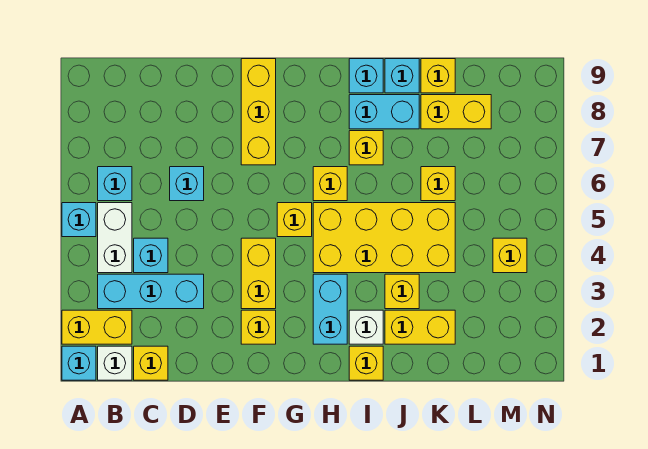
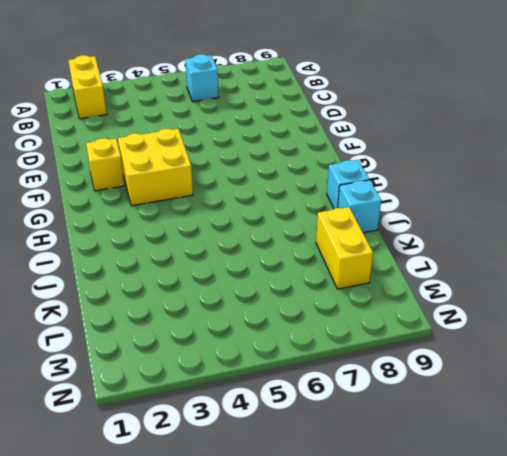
yellow brick F3:G4 level 1 -> yellow brick F3:F4 level 1
none -> cyan brick A1 level 1
none -> cyan brick A5 level 1
none -> white brick B1 level 1

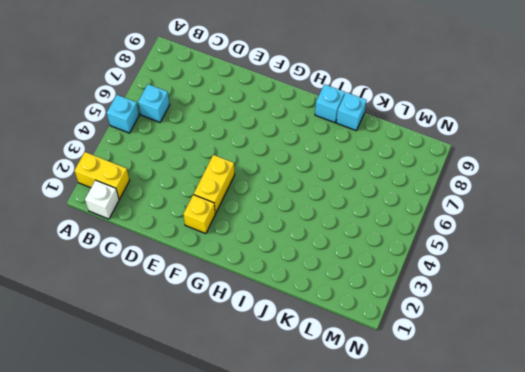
none -> cyan brick A1 level 1
none -> cyan brick B3:D3 level 1
none -> white brick B4:B5 level 1

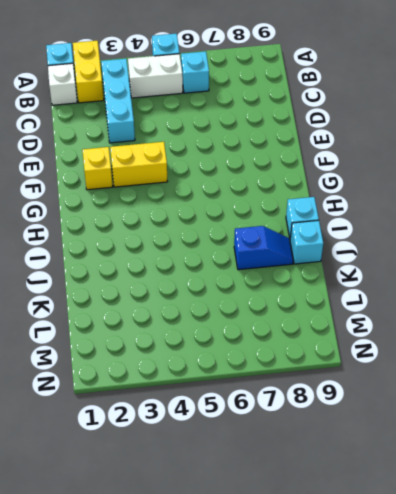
blue slope J7:J8 level 1 top 7 -> cyan brick I8:J8 level 1
none -> yellow brick C1 level 1
none -> cyan brick C4 level 1
none -> cyan brick D6 level 1

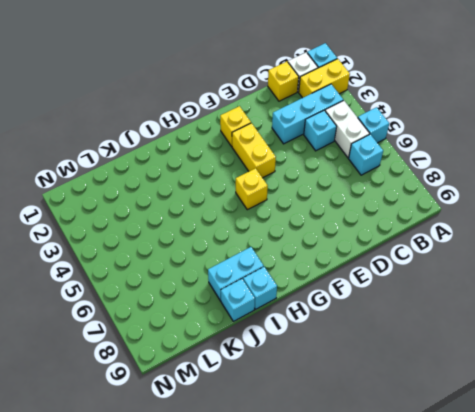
none -> cyan brick D6 level 1
none -> yellow brick F7:F9 level 1
none -> cyan brick H2:H3 level 1

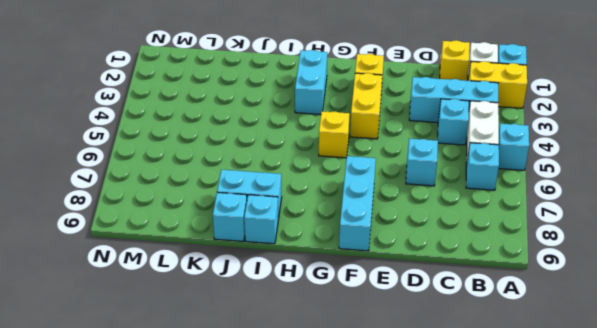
cyan brick F7:F9 level 1 -> yellow brick F7:F9 level 1
none -> yellow brick H4:K5 level 1
none -> yellow brick H6 level 1
none -> yellow brick I1 level 1

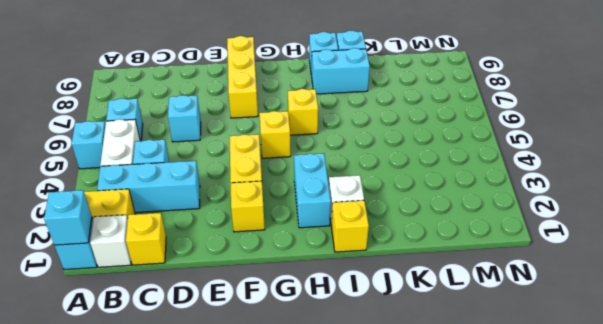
cyan brick A1 level 2 -> none
none -> yellow brick H4:K5 level 1
none -> yellow brick I7 level 1
none -> yellow brick J2:K2 level 1

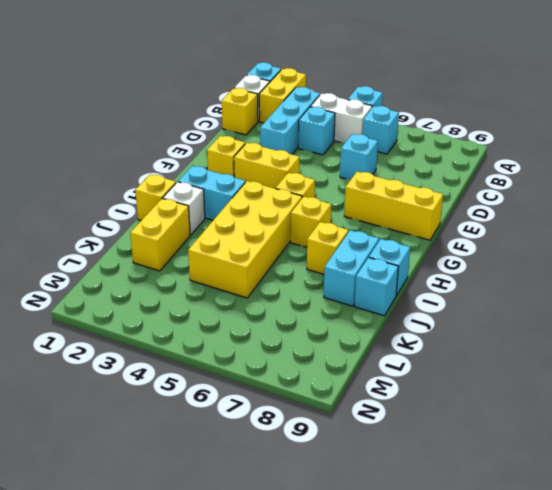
none -> yellow brick J3 level 1
none -> yellow brick K6 level 1
none -> yellow brick K8:L8 level 1

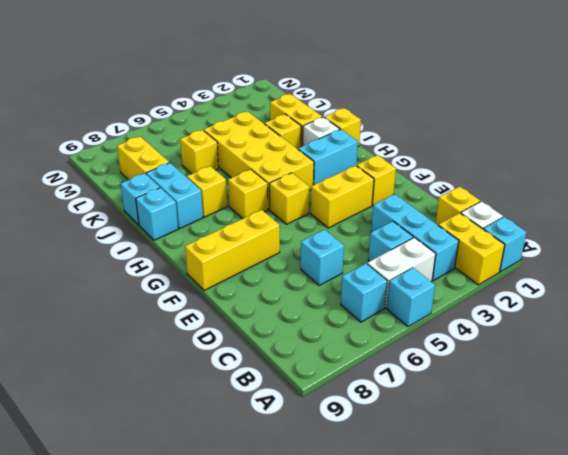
none -> yellow brick K9 level 1
none -> yellow brick M4 level 1

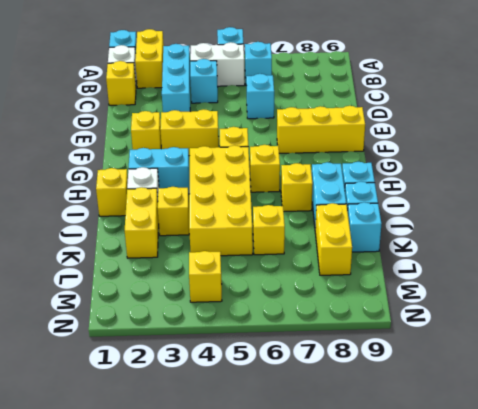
cyan brick K9 level 1 -> yellow brick K9 level 1

